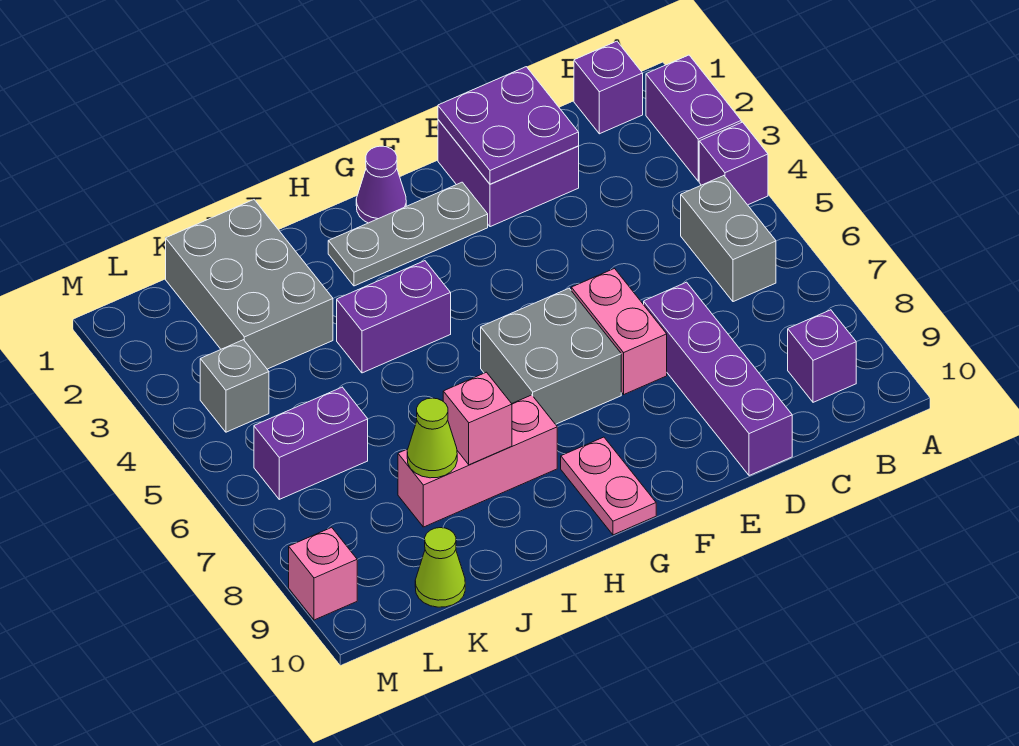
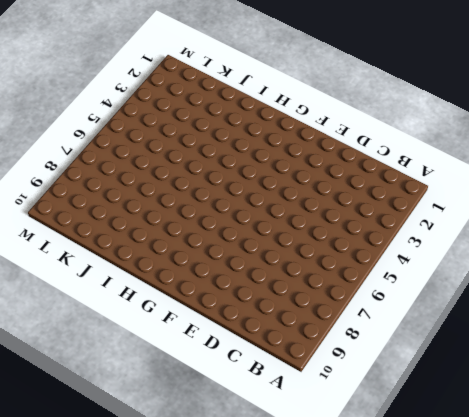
none -> purple brick A2:A3 level 1
none -> purple brick A4 level 1
none -> purple brick B1 level 1

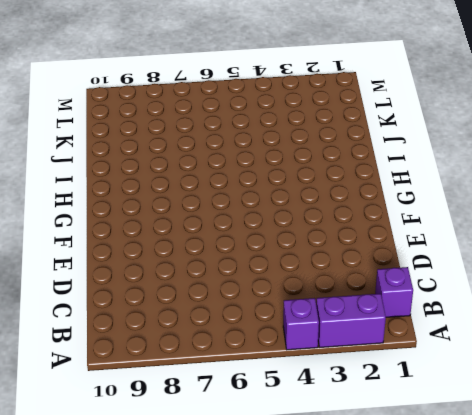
none -> grey brick B5:B6 level 1
none -> purple brick B9 level 1
none -> purple brick D1:E2 level 1

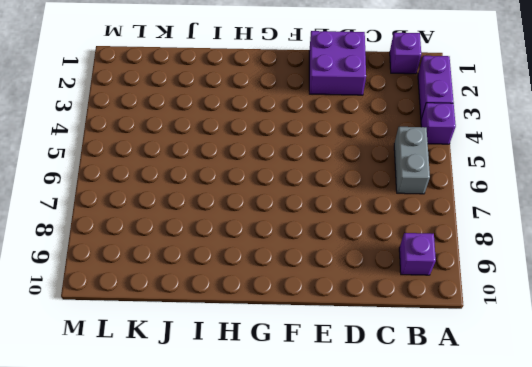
none -> purple brick D7:D10 level 1
none -> pink brick E6:E7 level 1
none -> grey plate F2:H2 level 1

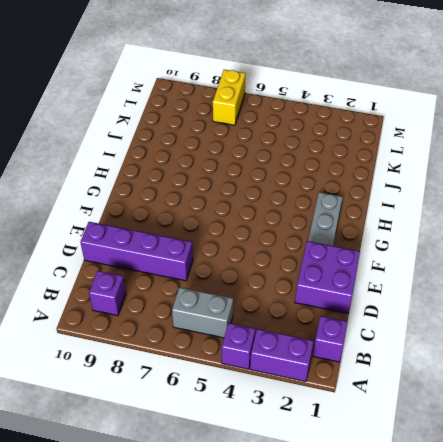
yellow brick L7:M7 level 1 -> none
none -> pink brick E6:E7 level 1
none -> grey brick F6:G7 level 1
none -> purple cone G1 level 1

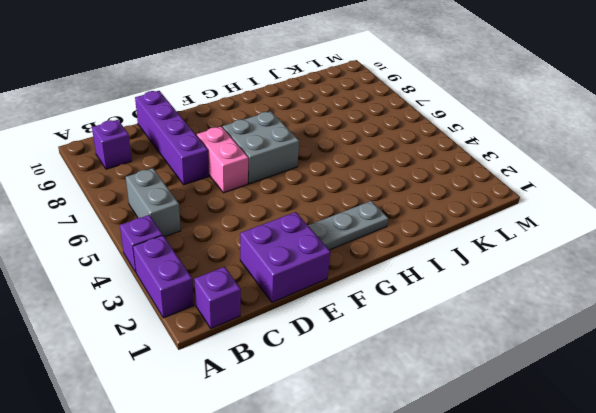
none -> purple cone G1 level 1
none -> pink plate G9:G10 level 1
none -> purple brick H4:I4 level 1

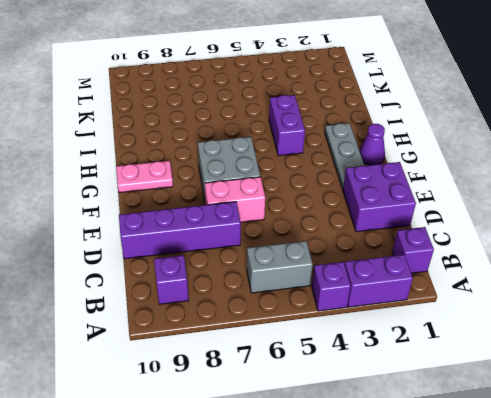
none -> pink brick H8:J8 level 1
none -> grey brick J1:K3 level 1
none -> purple brick K6:L6 level 1

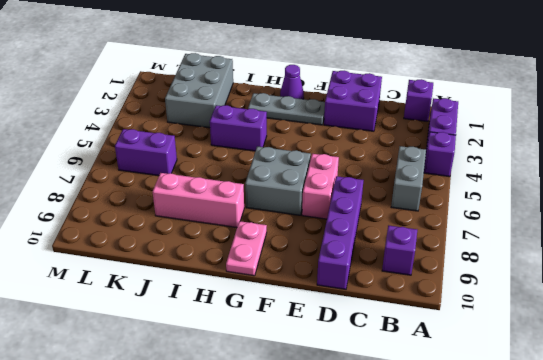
none -> lime cone K10 level 1
none -> grey brick L4 level 1
none -> pink brick M9 level 1

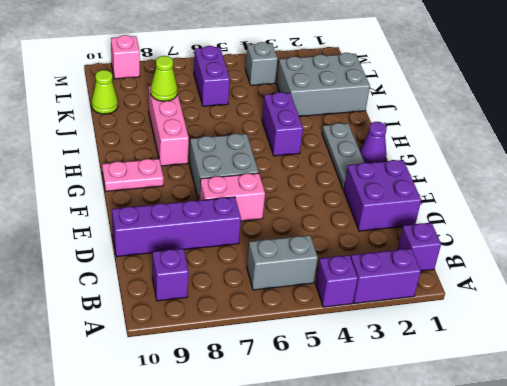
none -> purple plate D1:E2 level 2
none -> pink brick I8 level 2

